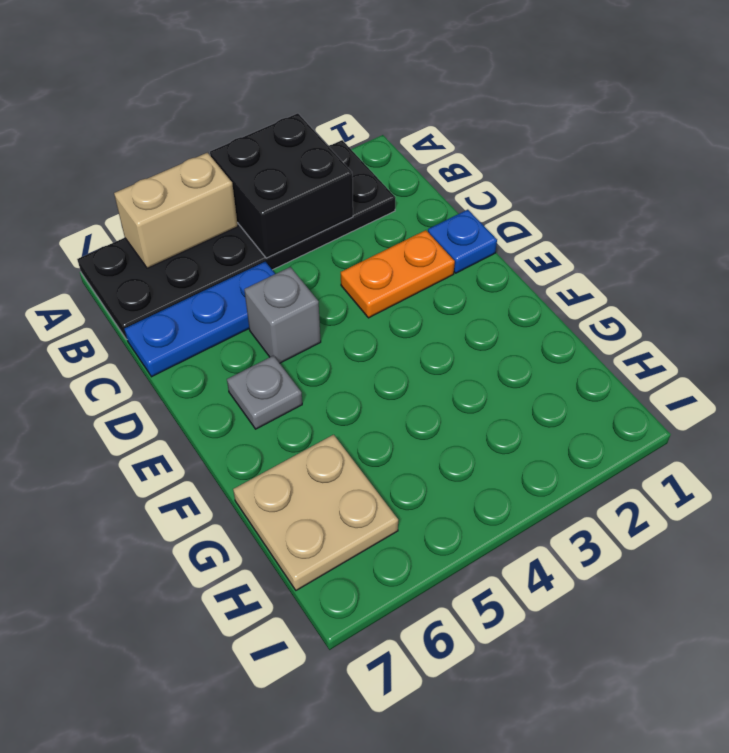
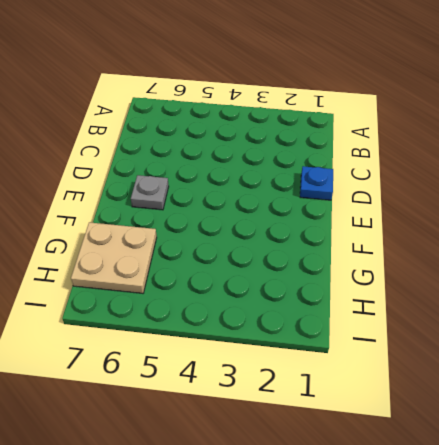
none -> black plate A2:B7 level 1
none -> blue plate C5:C7 level 1

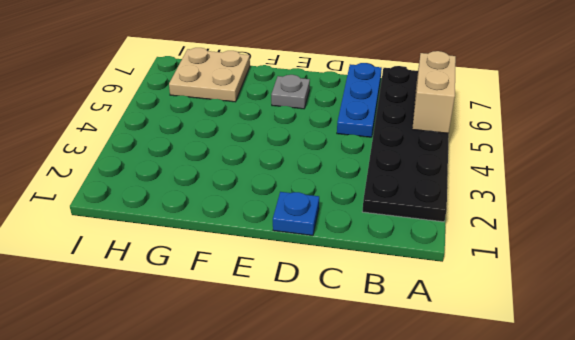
none -> orange plate D2:D3 level 1
none -> grey brick D5 level 1

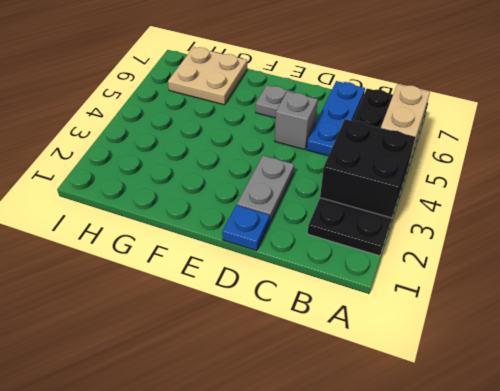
grey plate D2:D3 level 1 -> orange plate D2:D3 level 1

